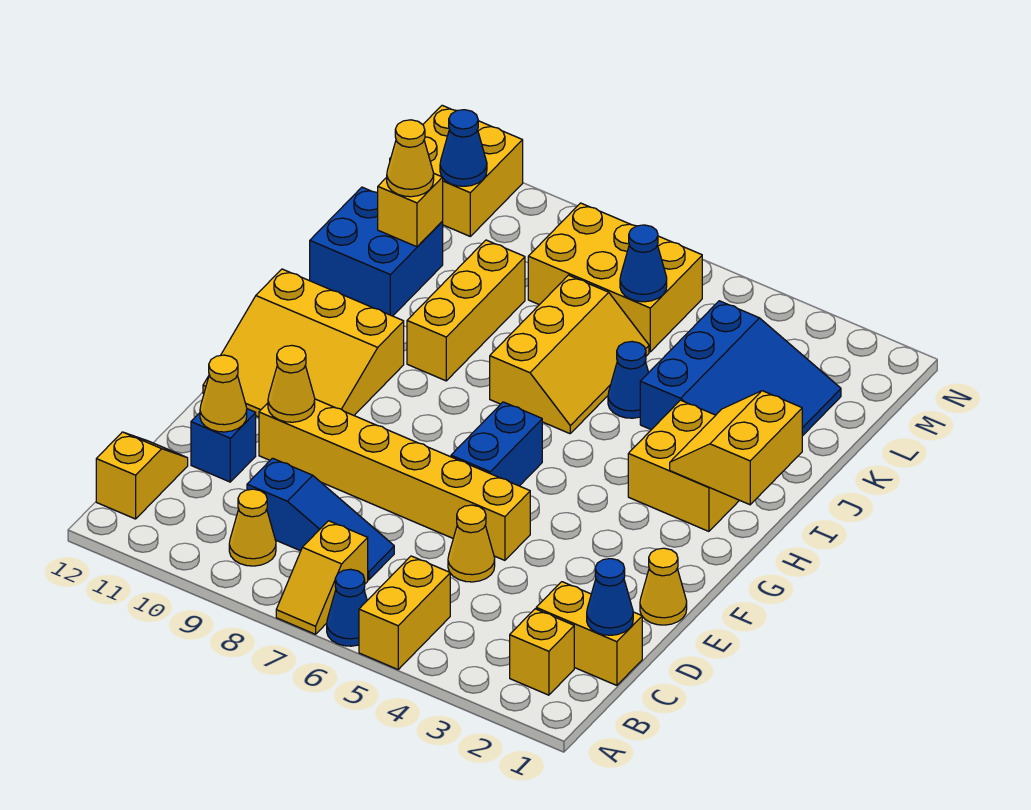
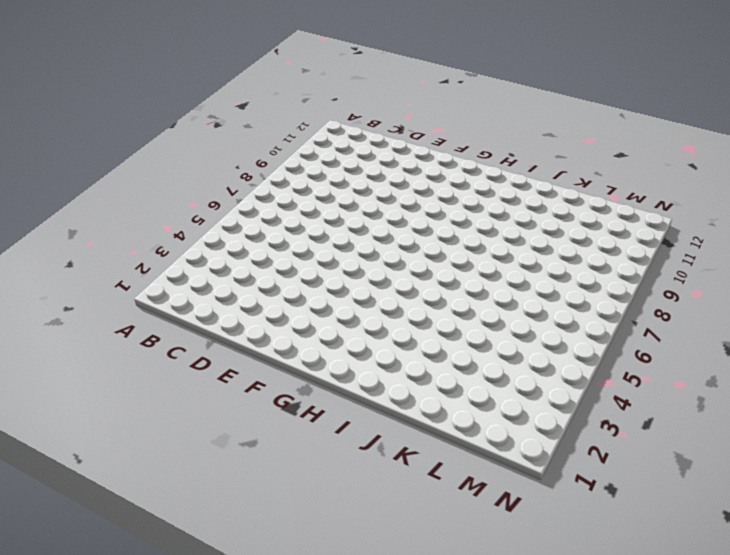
none -> yellow brick A5:B5 level 1
none -> blue cone A6 level 1
none -> yellow slope A7:B7 level 1 top B
none -> yellow brick B2 level 1

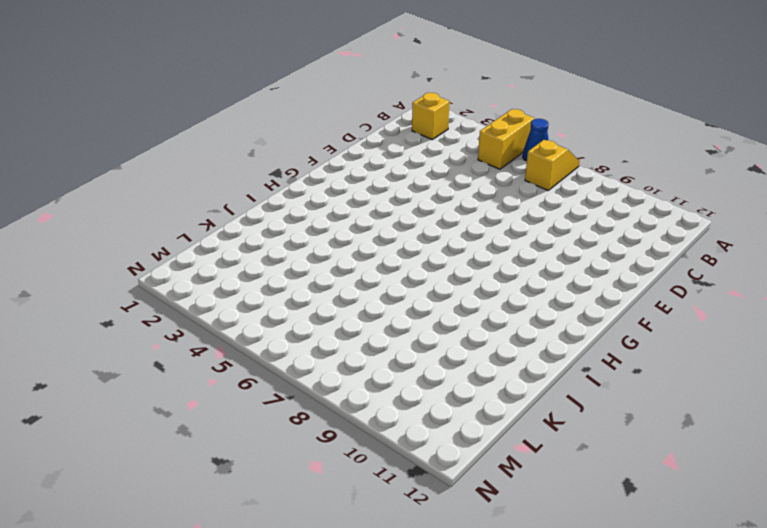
none -> yellow cone B9 level 1
none -> yellow slope B12:C12 level 1 top B
none -> yellow brick C1:C2 level 1
none -> blue slope C7:C9 level 1 top 9

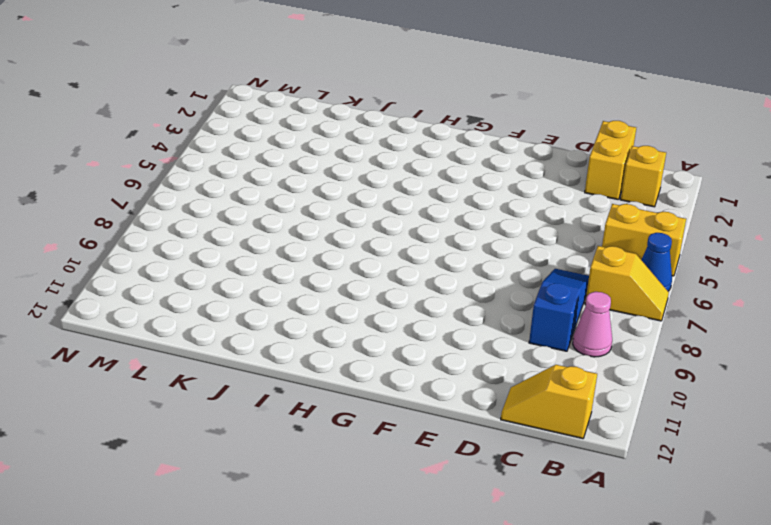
pink cone B9 level 1 -> yellow cone B9 level 1
none -> yellow cone D5 level 1
none -> blue brick D11 level 1
none -> yellow cone E1 level 1
none -> yellow brick E5:E10 level 1

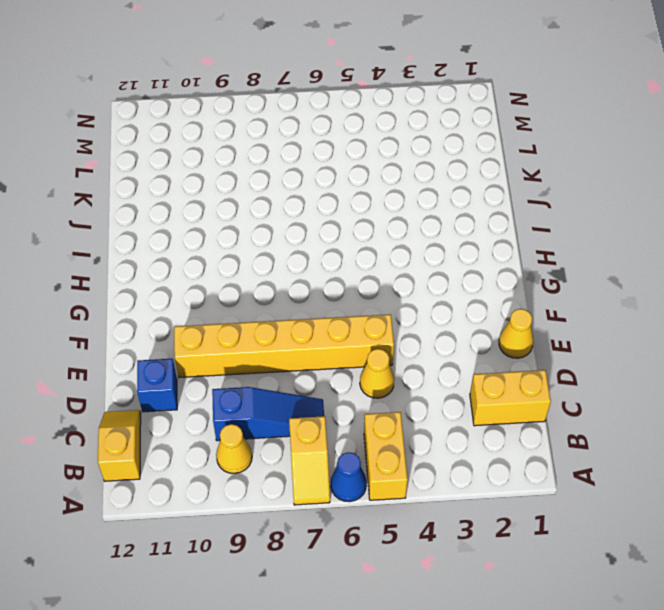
none -> yellow brick B2 level 1
none -> blue brick F6:G6 level 1
none -> yellow slope F10:H12 level 1 top H
none -> yellow brick H2:I3 level 1

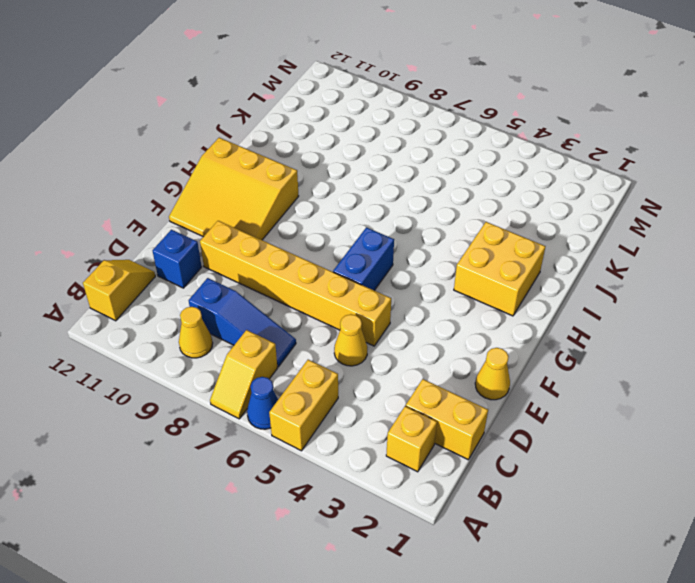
none -> yellow slope I6:K7 level 1 top 7
none -> yellow brick I9:K9 level 1
none -> blue slope J2:L4 level 1 top 4
none -> blue cone J5 level 1

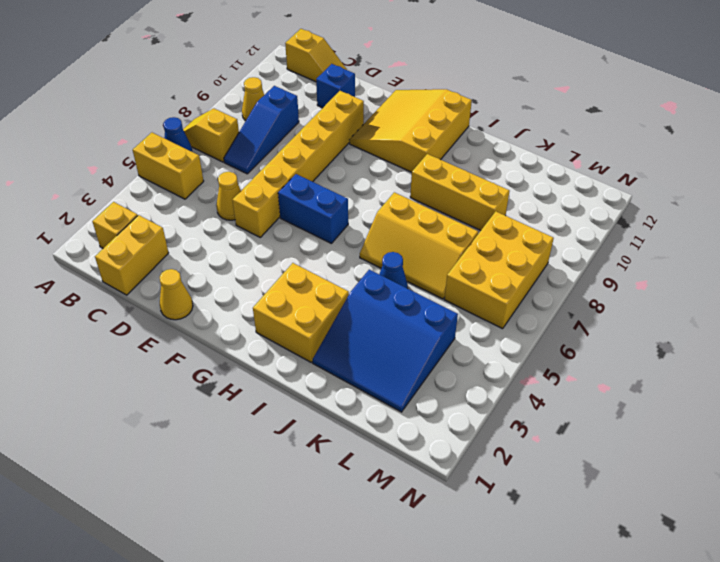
none -> blue brick J11:K12 level 1
none -> yellow brick M11:N12 level 1
none -> blue cone C1 level 2
none -> yellow cone D11 level 2

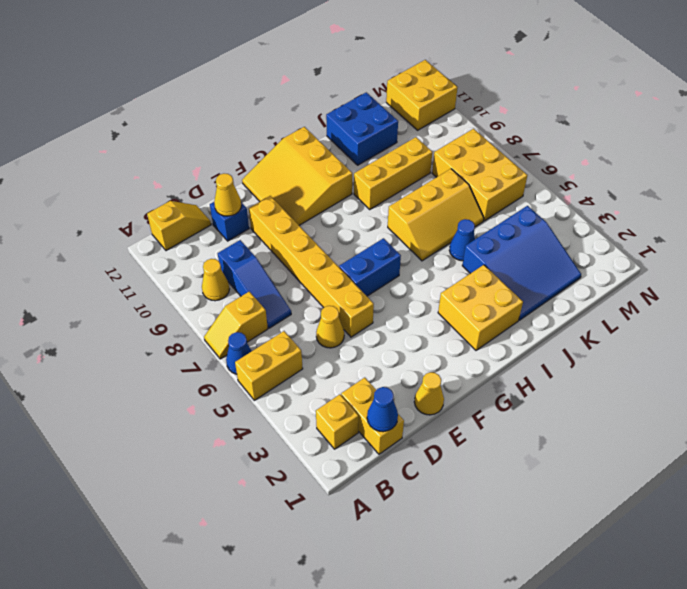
none -> yellow cone E10 level 2
none -> yellow slope H1:I2 level 2 top 1
none -> yellow brick K11 level 2
none -> blue cone L6 level 2

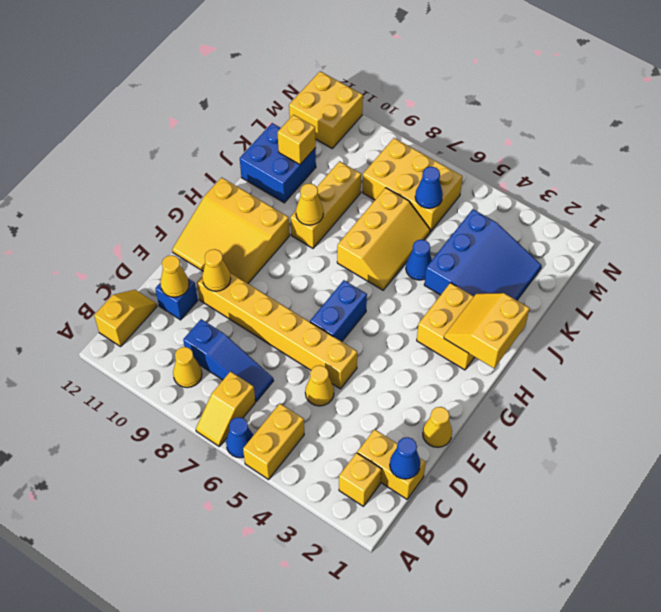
yellow cone I9 level 2 -> yellow cone K11 level 3
none -> blue cone M11 level 2

